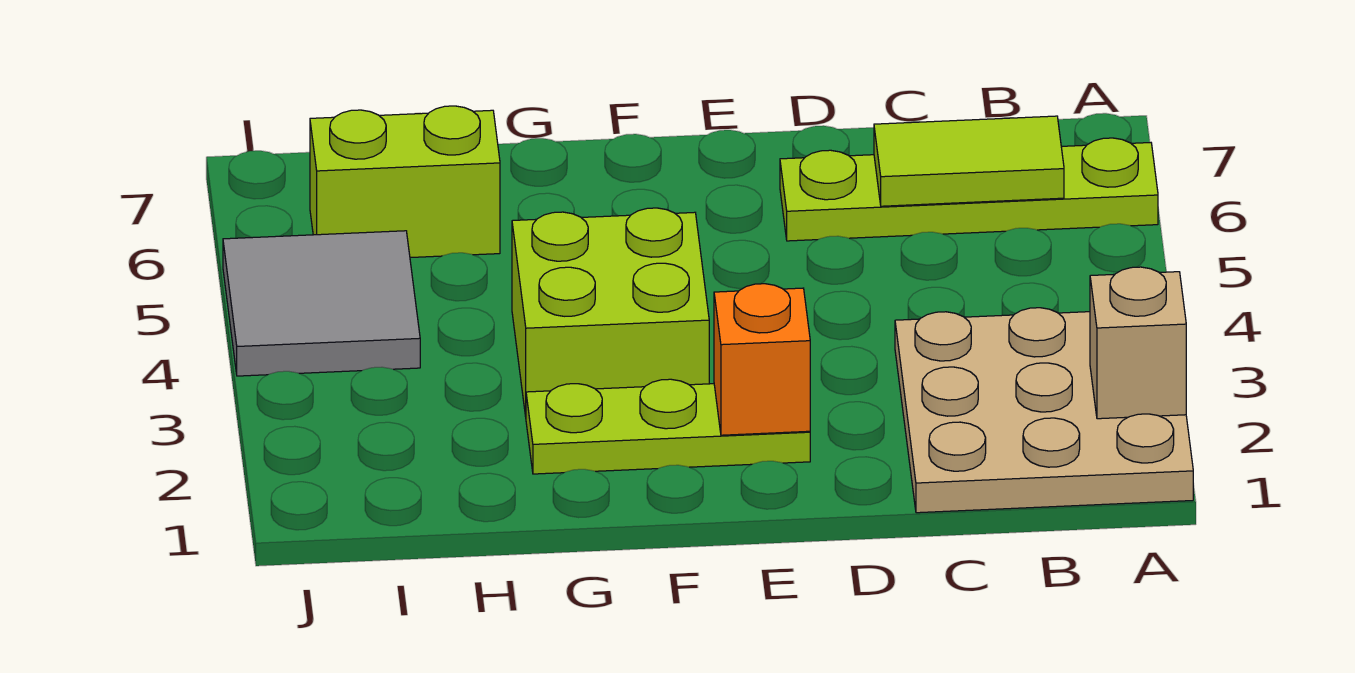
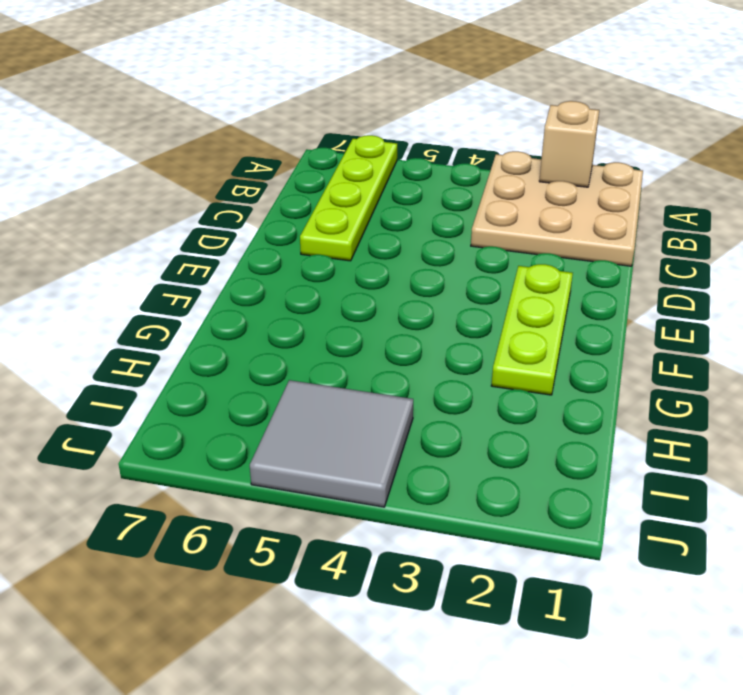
none -> lime brick F3:G4 level 1
none -> lime brick H6:I6 level 1

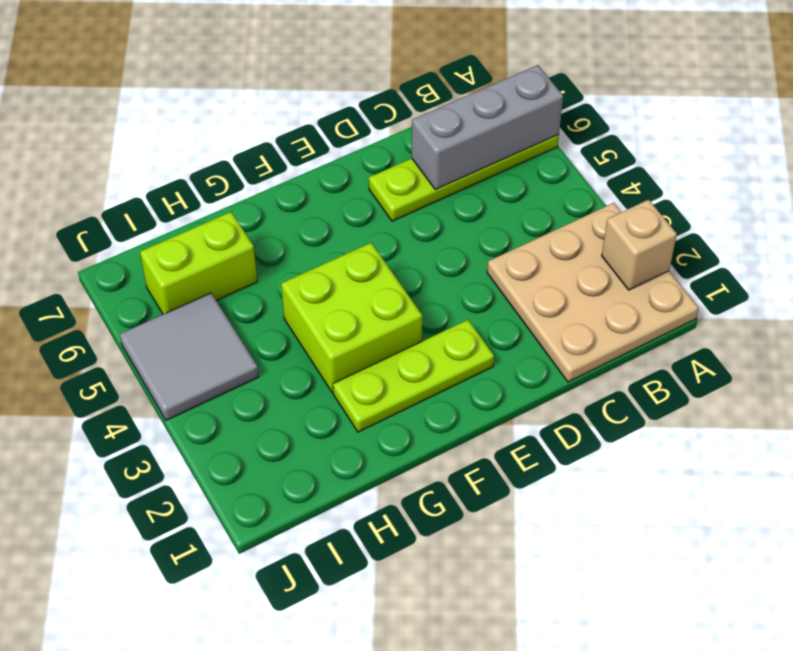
grey brick A6:C6 level 2 -> lime tile B6:C6 level 2
none -> orange brick E2 level 2

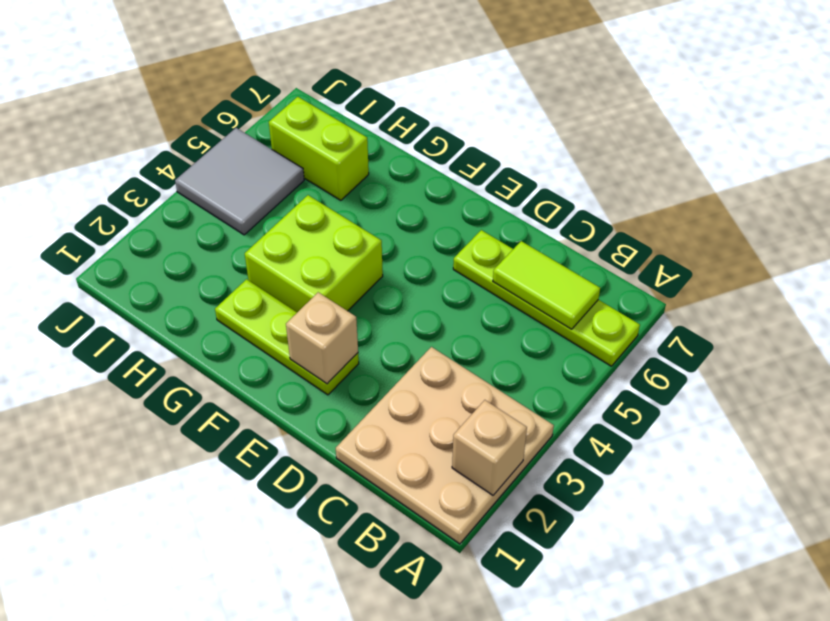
tan brick E2 level 2 -> orange brick E2 level 2

